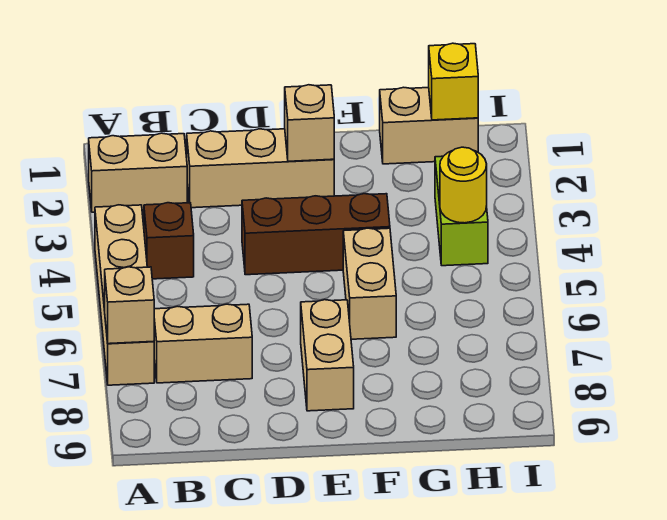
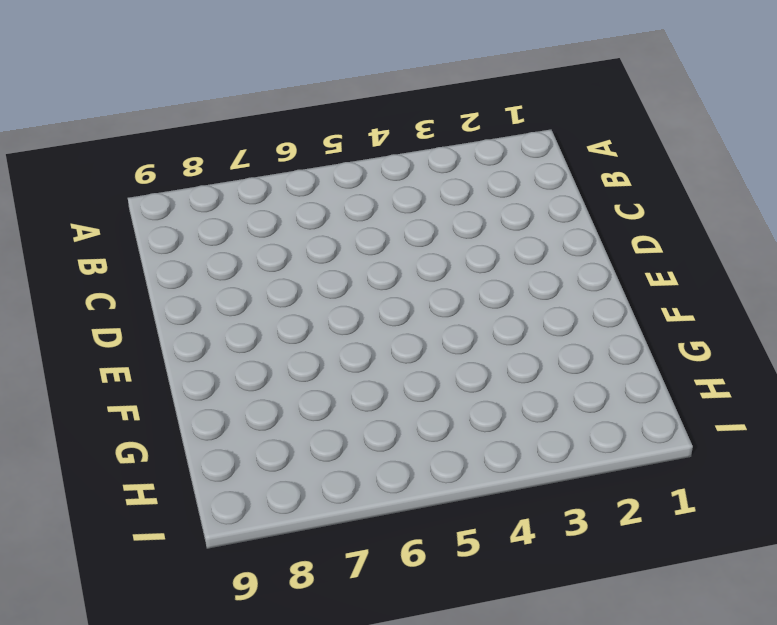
none -> tan brick A2:B2 level 1
none -> tan brick A4:A7 level 1
none -> brown brick B4 level 1

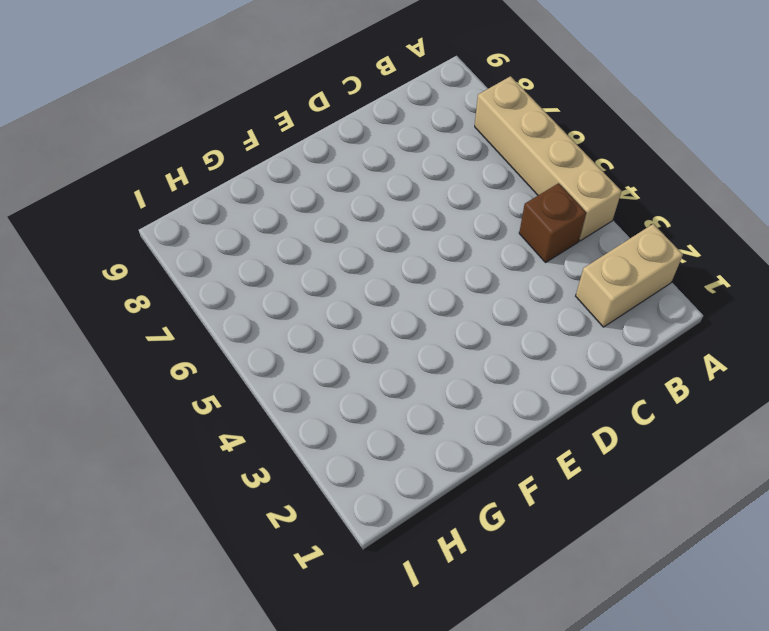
none -> tan brick B7:C7 level 1
none -> tan brick C2:E2 level 1
none -> brown brick D4:F4 level 1

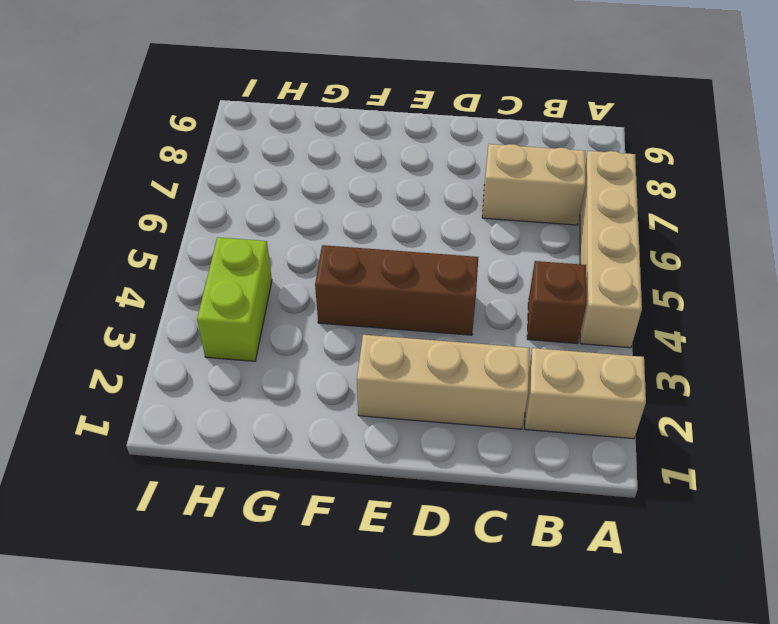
none -> tan brick E7:E8 level 1
none -> tan brick F5:F6 level 1
none -> tan brick G1:H1 level 1

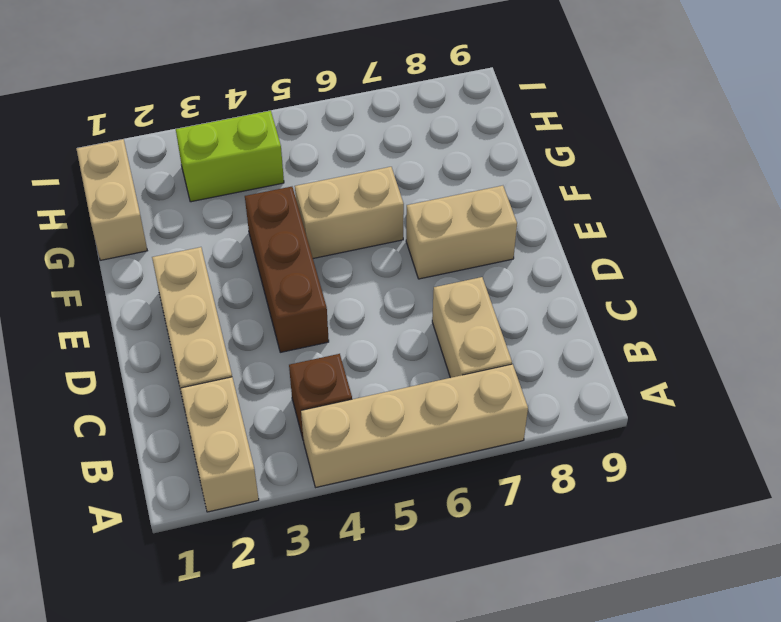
none -> tan brick A7 level 2
none -> tan brick E2 level 2
none -> yellow brick H1 level 2

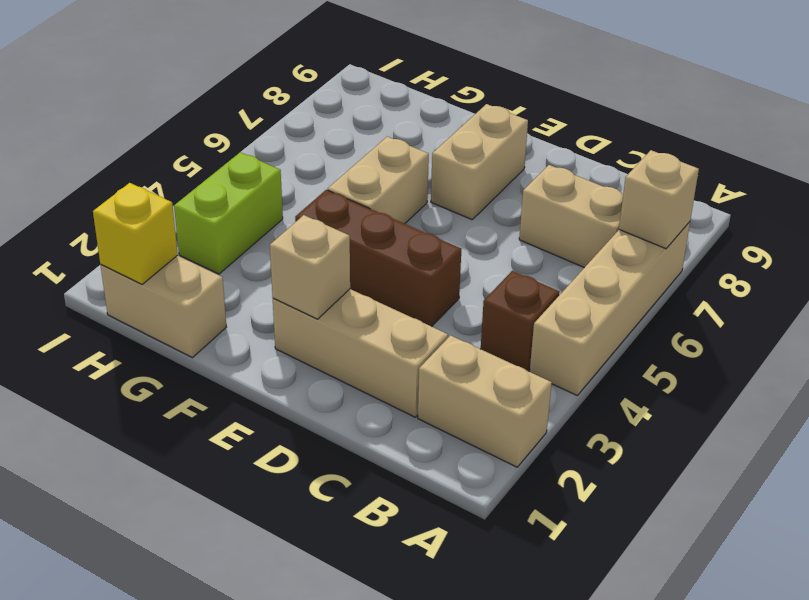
none -> yellow round brick H4 level 2

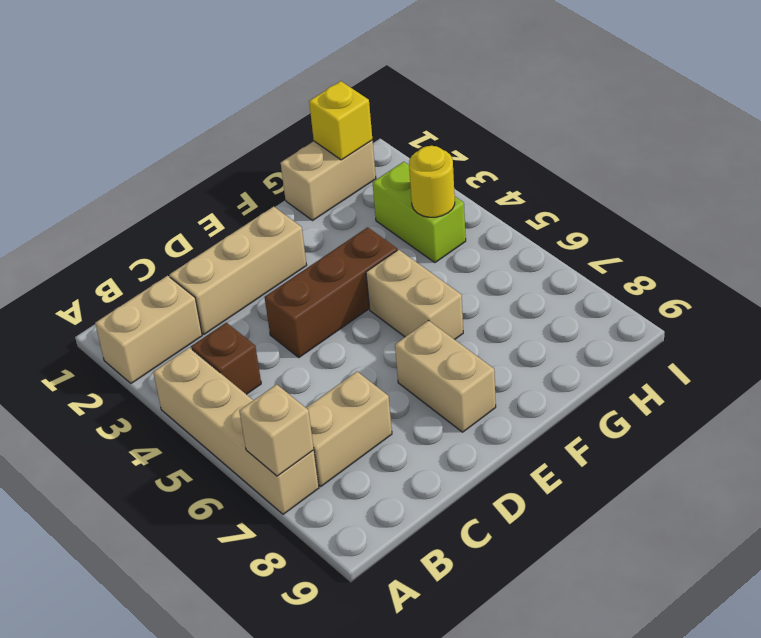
none -> tan brick E2 level 2

